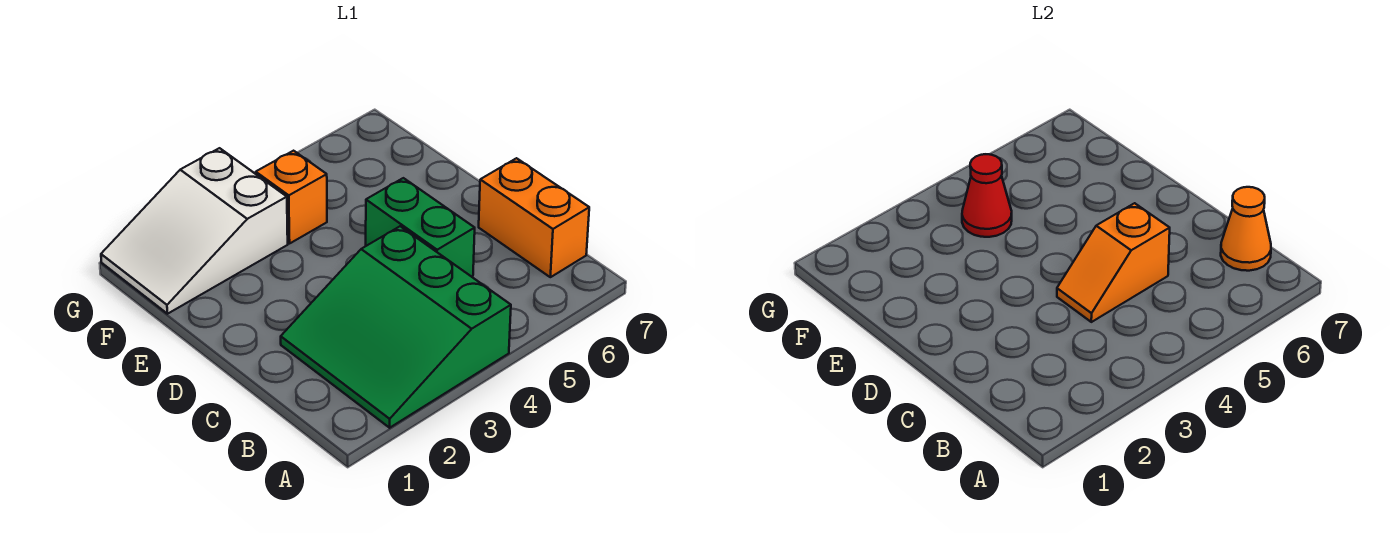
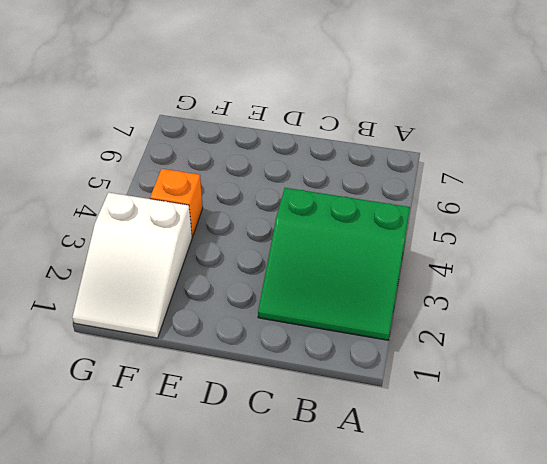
none -> orange brick B7:C7 level 1
none -> green brick C5:D5 level 1

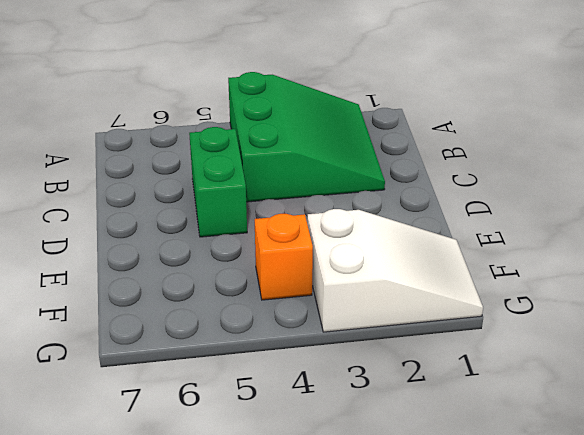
none -> orange brick B7:C7 level 1
none -> orange cone B7 level 2

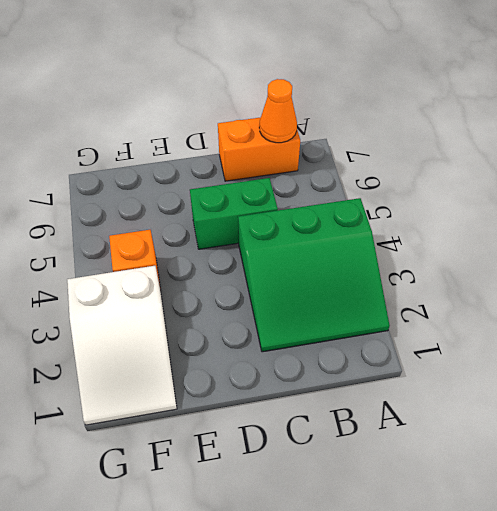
none -> orange slope C4:C5 level 2 top 5
none -> red cone F4 level 2

